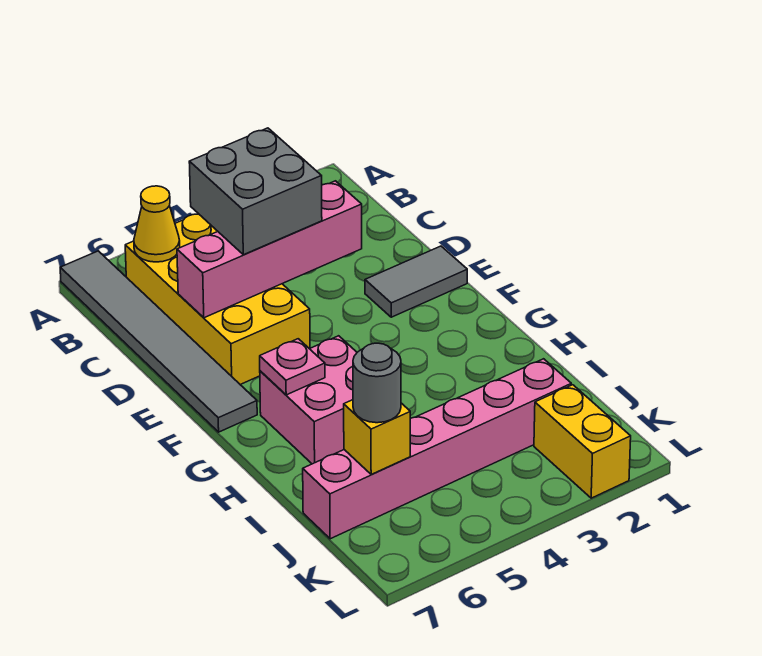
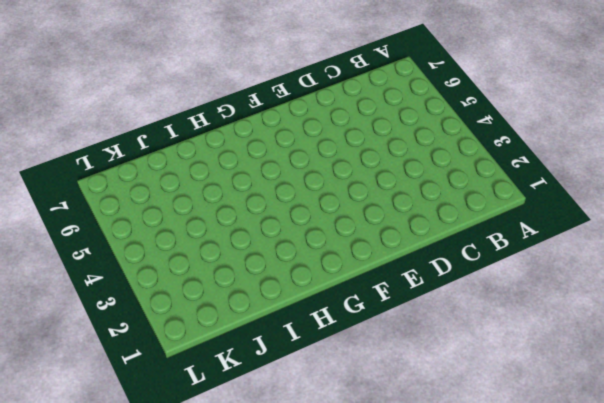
none -> grey tile A7:F7 level 1
none -> yellow brick B5:E6 level 1
none -> grey tile E1:E2 level 1

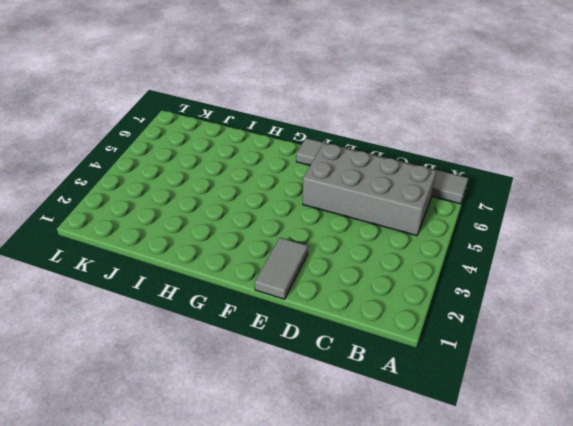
grey brick B5:E6 level 1 -> yellow brick B5:E6 level 1
none -> pink brick G5:H6 level 1
none -> pink brick J2:J7 level 1
none -> yellow brick K2:L2 level 1

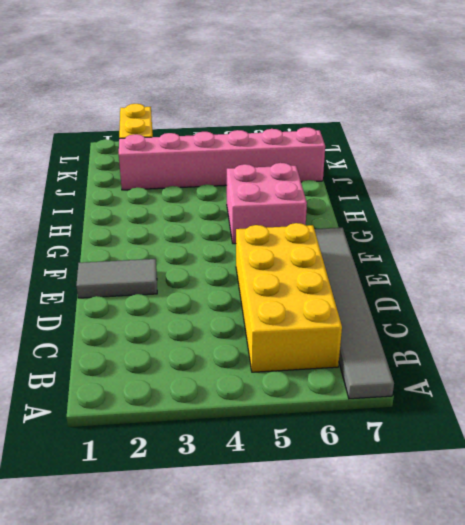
none -> yellow cone B6 level 2
none -> pink brick D3:D6 level 2
none -> pink plate G6 level 2

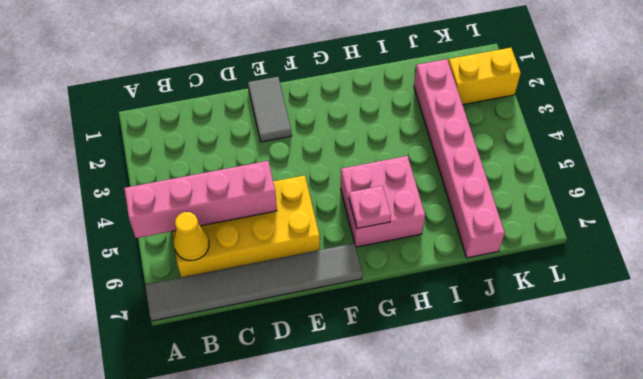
pink brick A5:D5 level 2 -> pink brick D3:D6 level 2
none -> yellow brick J6 level 2
none -> grey brick C4:D5 level 3
none -> grey round brick J6 level 3

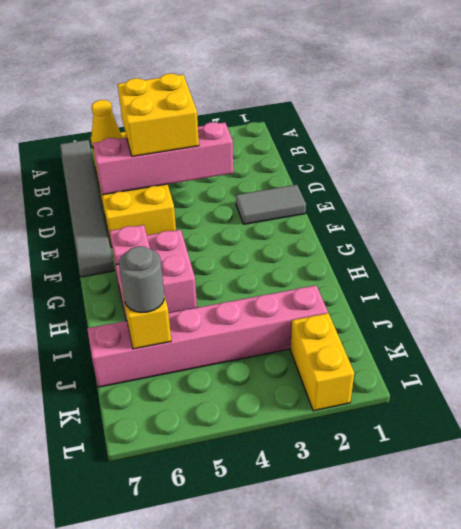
yellow brick C4:D5 level 3 -> grey brick C4:D5 level 3

